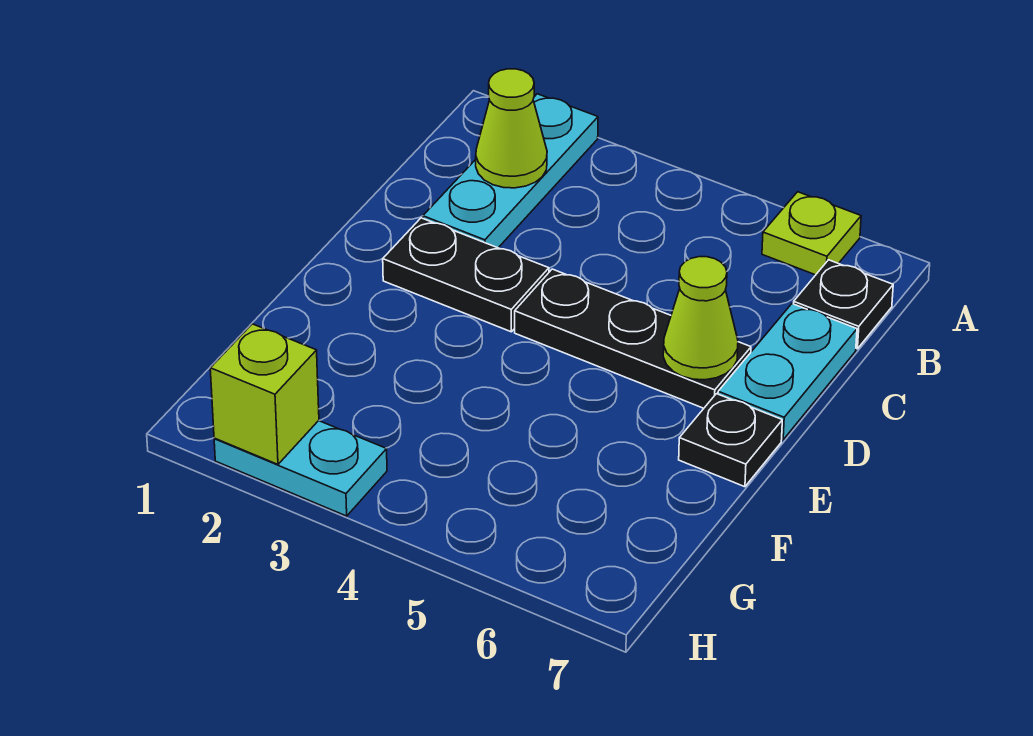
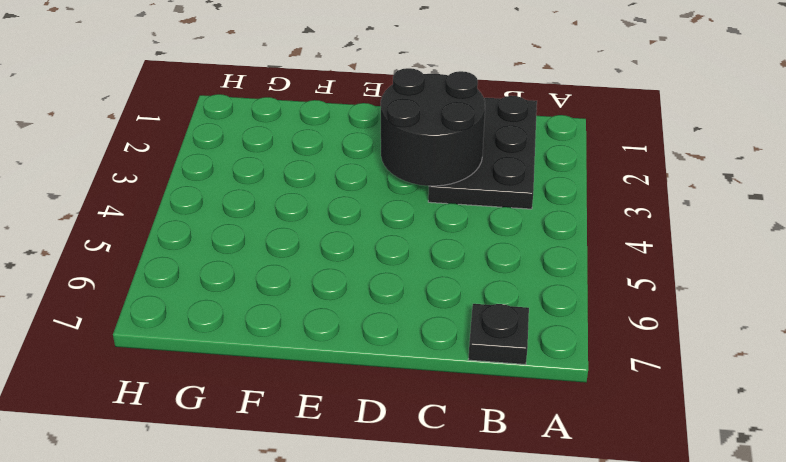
black plate B1:C3 level 1 -> cyan plate A2:C2 level 1
black round brick C2:D3 level 2 -> none
none -> lime plate A6 level 1
none -> cyan plate C7:D7 level 1

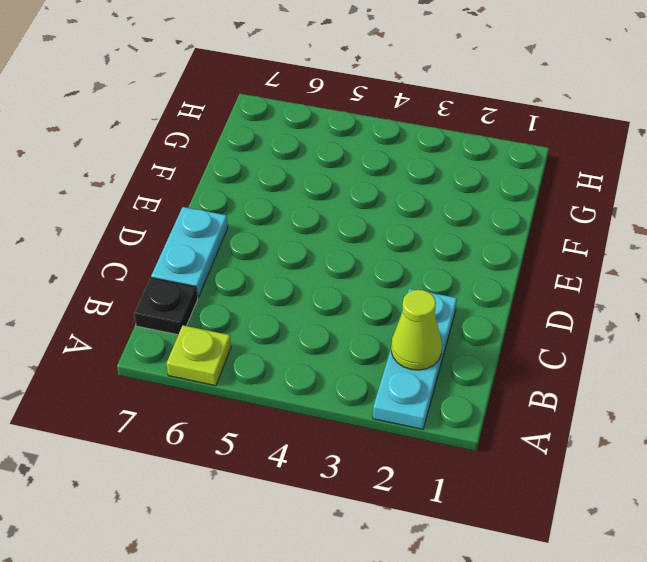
none -> black plate D2:D3 level 1
none -> black plate D4:D6 level 1

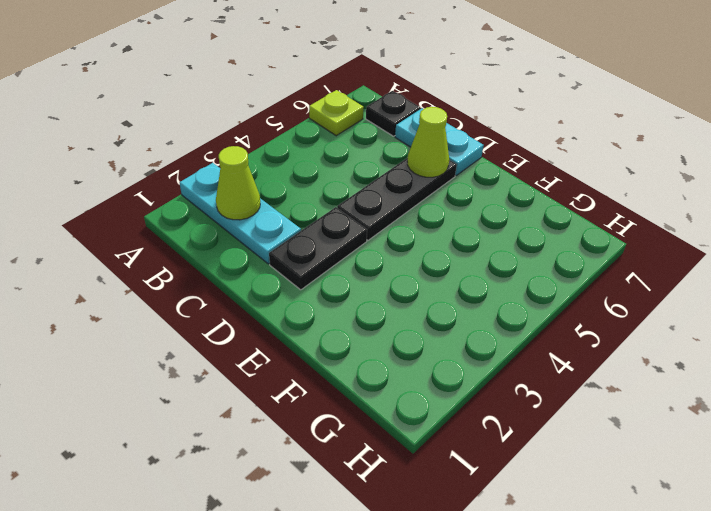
none -> black plate E7 level 1
none -> cyan plate H2:H3 level 1

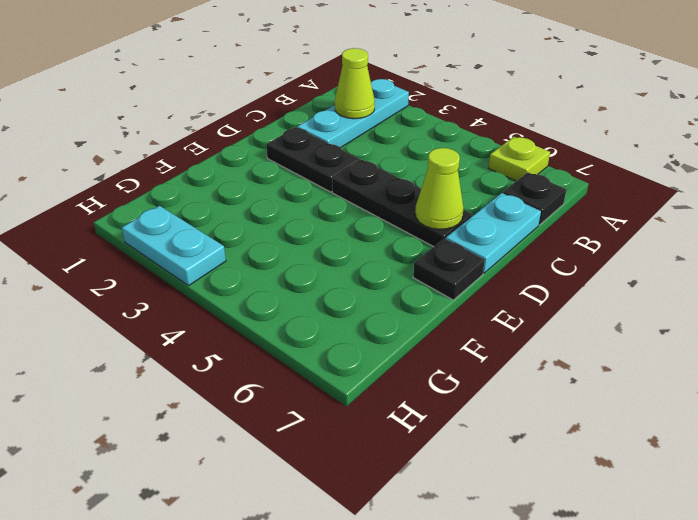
none -> lime brick H2 level 2

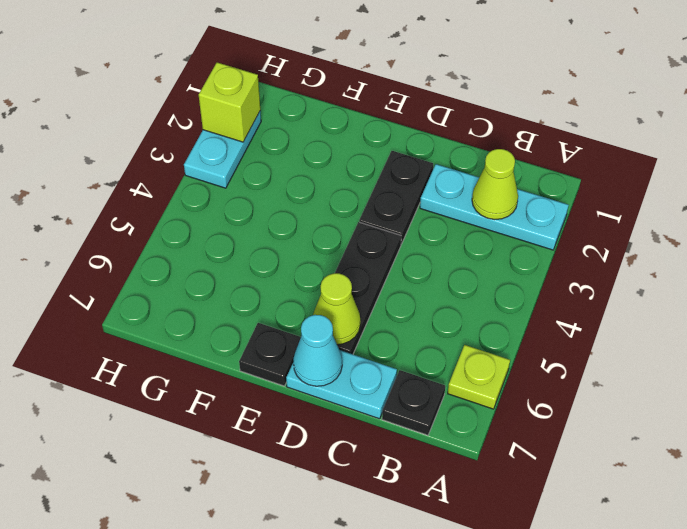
cyan cone D7 level 2 -> none

